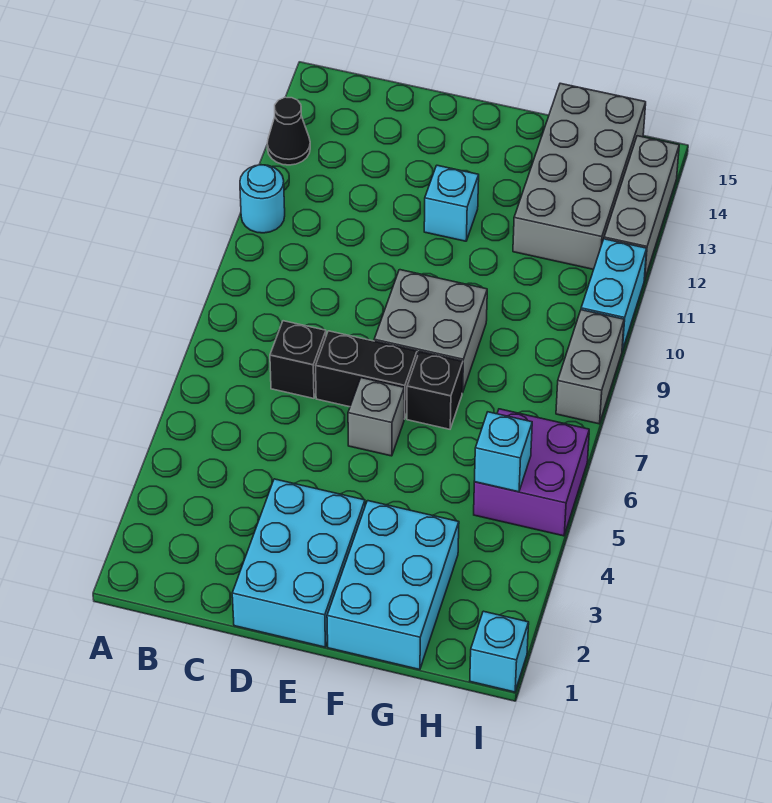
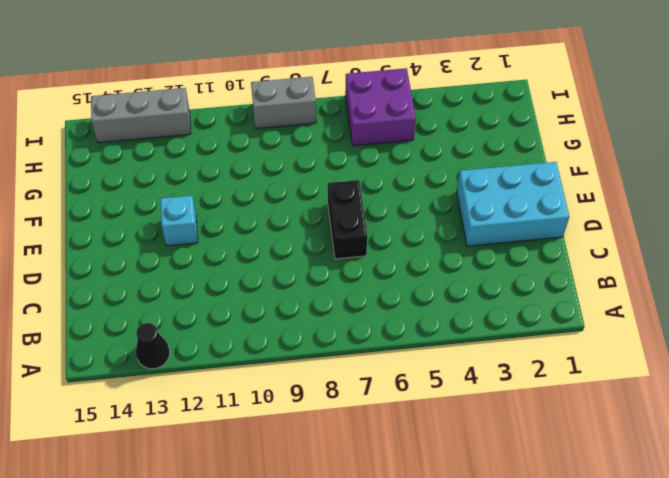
none -> cyan round brick A11 level 1
none -> black brick C7 level 1
none -> grey brick E6 level 1

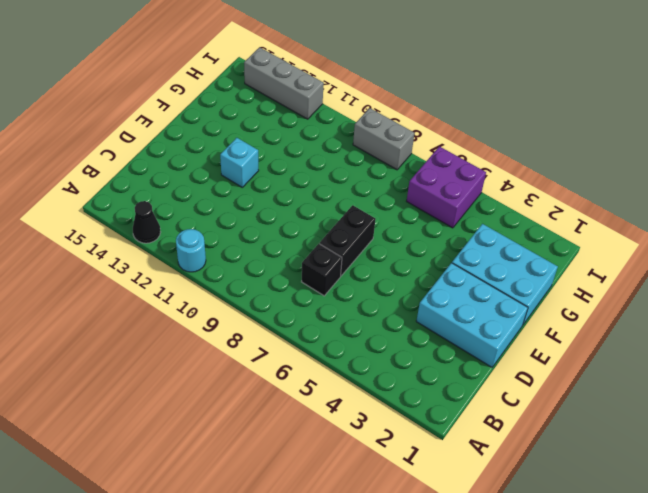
none -> grey brick E6 level 1
none -> grey brick E8:F9 level 1
none -> black brick F7 level 1

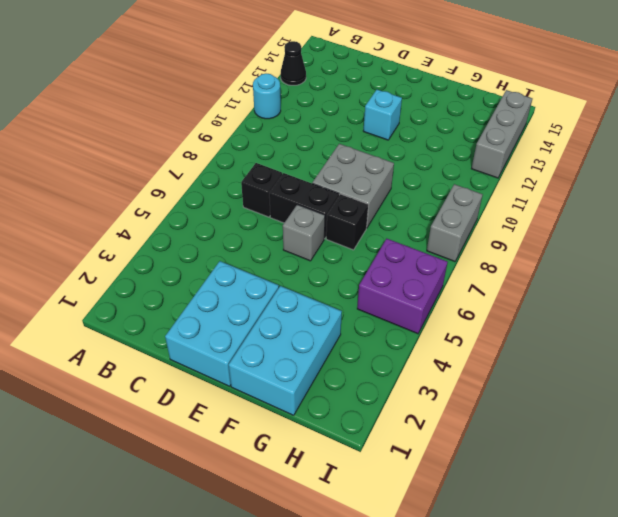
none -> grey brick G12:H15 level 1
none -> cyan brick I1 level 1
none -> cyan brick I10:I11 level 1

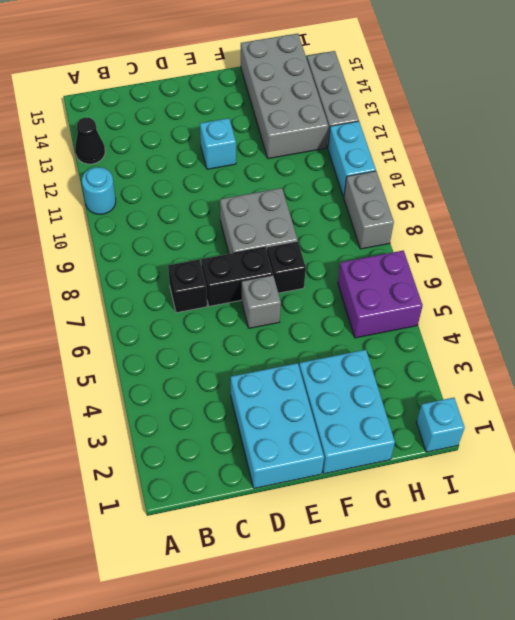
none -> cyan brick H5 level 2

